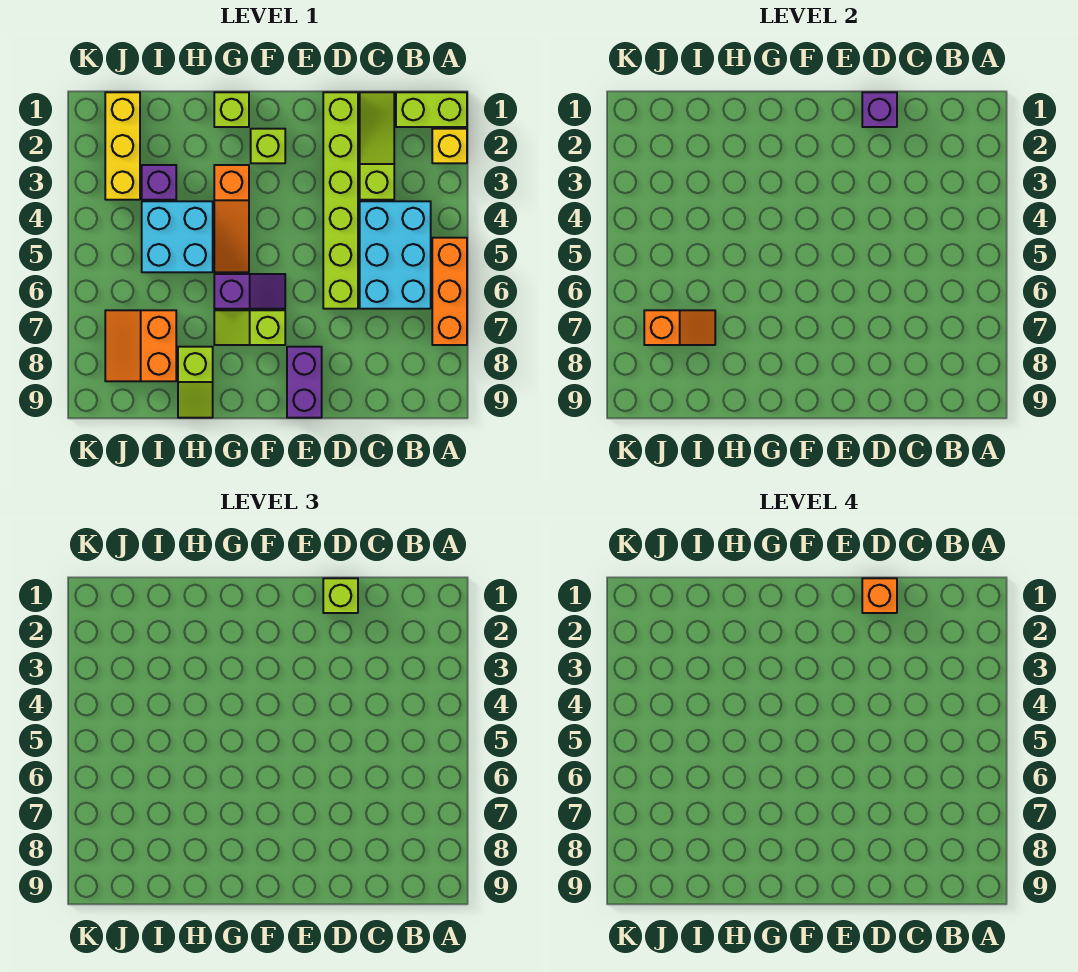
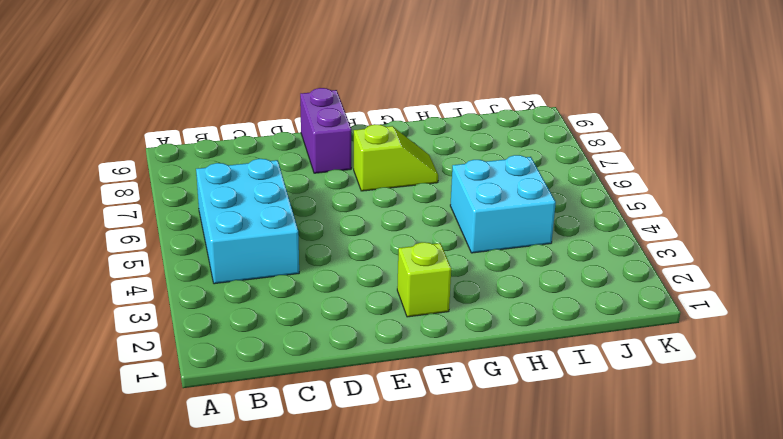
none -> lime brick A1:B1 level 1
none -> yellow brick A2 level 1
none -> orange brick A5:A7 level 1

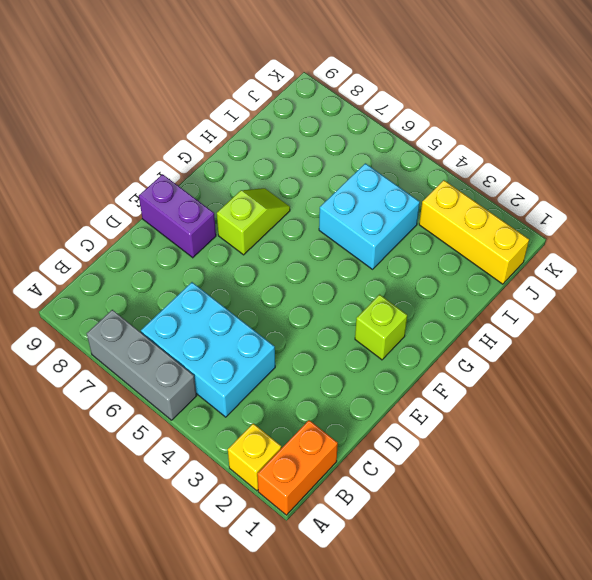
orange brick A1:B1 level 1 -> lime brick A1:B1 level 1
grey brick A5:A7 level 1 -> orange brick A5:A7 level 1
none -> lime slope C1:C3 level 1 top 3
none -> lime brick D1:D6 level 1
none -> purple slope F6:G6 level 1 top G

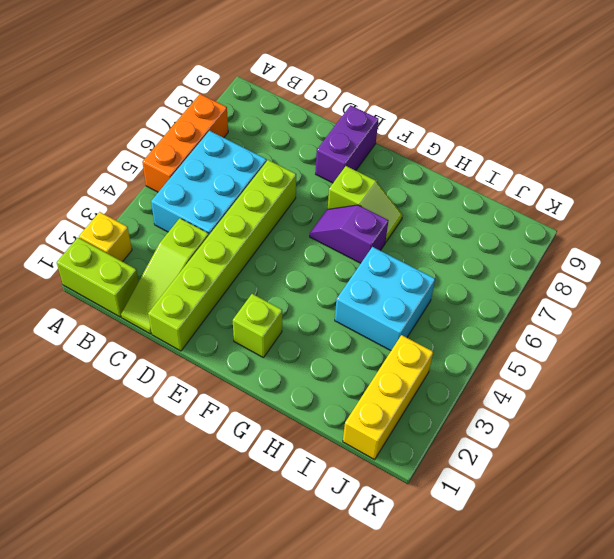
none -> lime brick G1 level 1
none -> orange slope G3:G5 level 1 top 3
none -> lime slope H8:H9 level 1 top 8

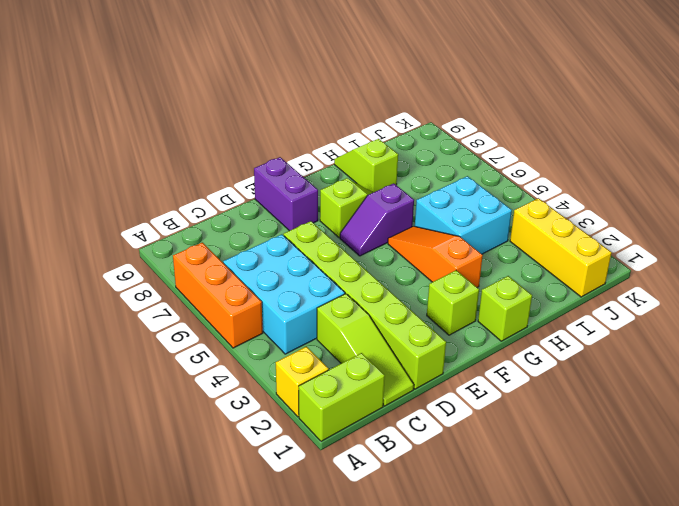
none -> purple brick I3 level 1
none -> orange slope I7:J8 level 1 top I
none -> purple brick D1 level 2

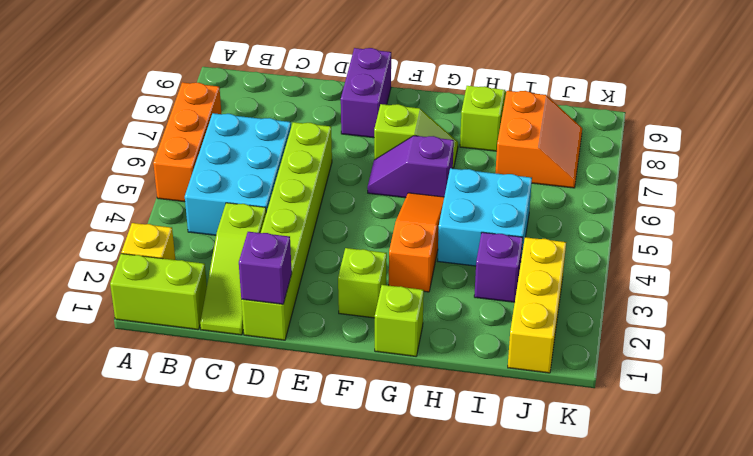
none -> orange slope I7:J7 level 2 top J
none -> lime brick D1 level 3
none -> orange brick D1 level 4

